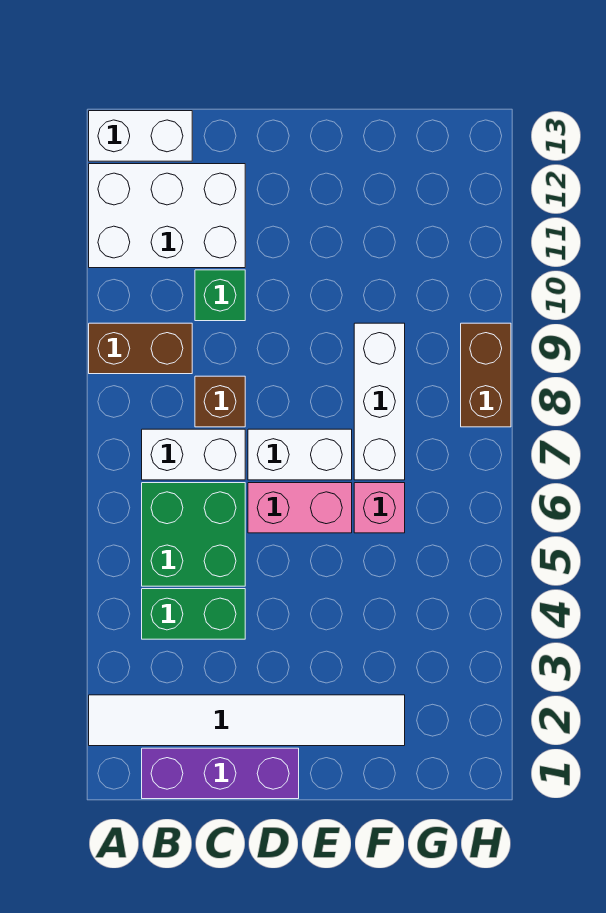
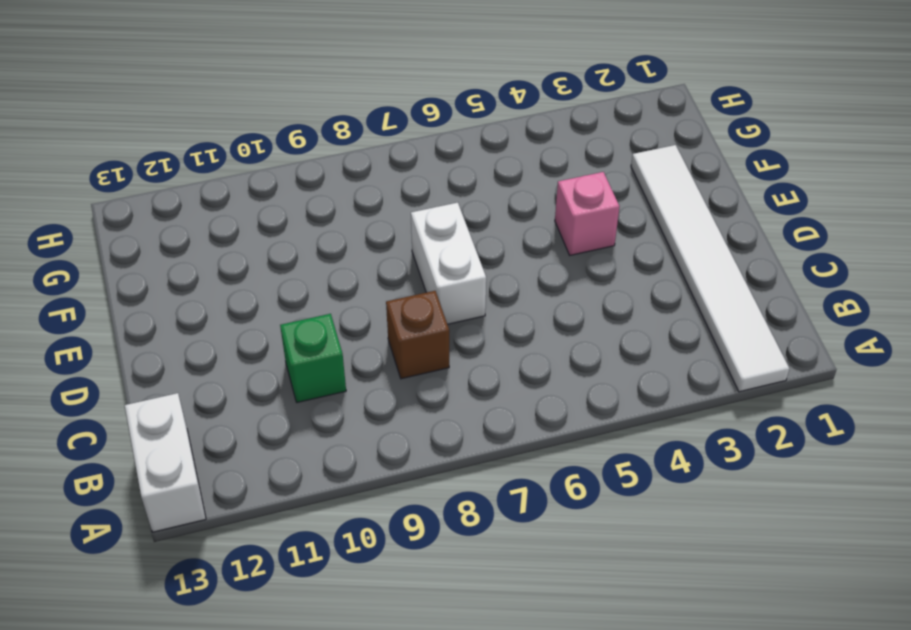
pink brick E4 level 1 -> pink brick F6 level 1
none -> brown brick A9:B9 level 1
none -> white brick A11:C12 level 1
none -> purple brick B1:D1 level 1

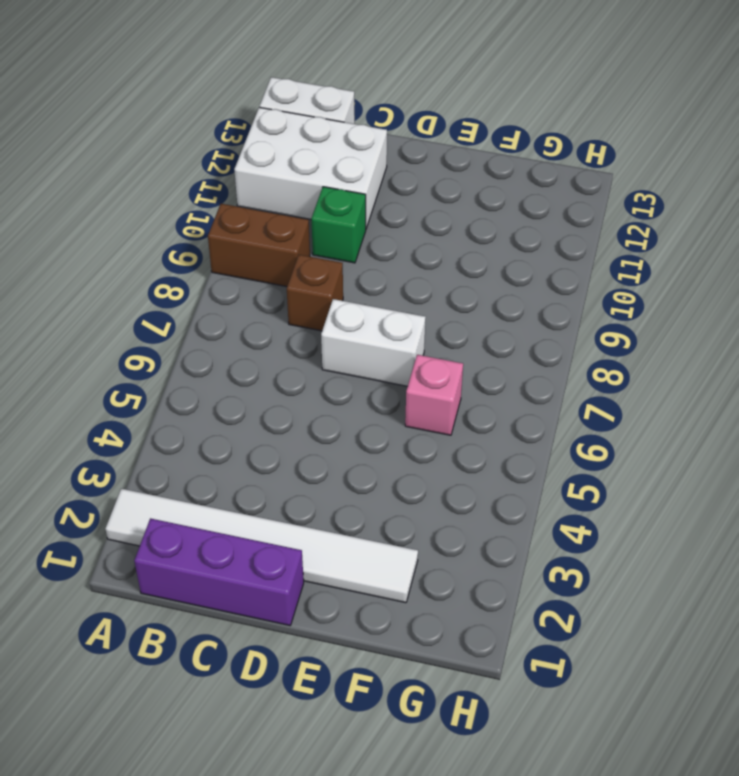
none -> green brick B4:C4 level 1
none -> green brick B5:C6 level 1
none -> white brick B7:C7 level 1

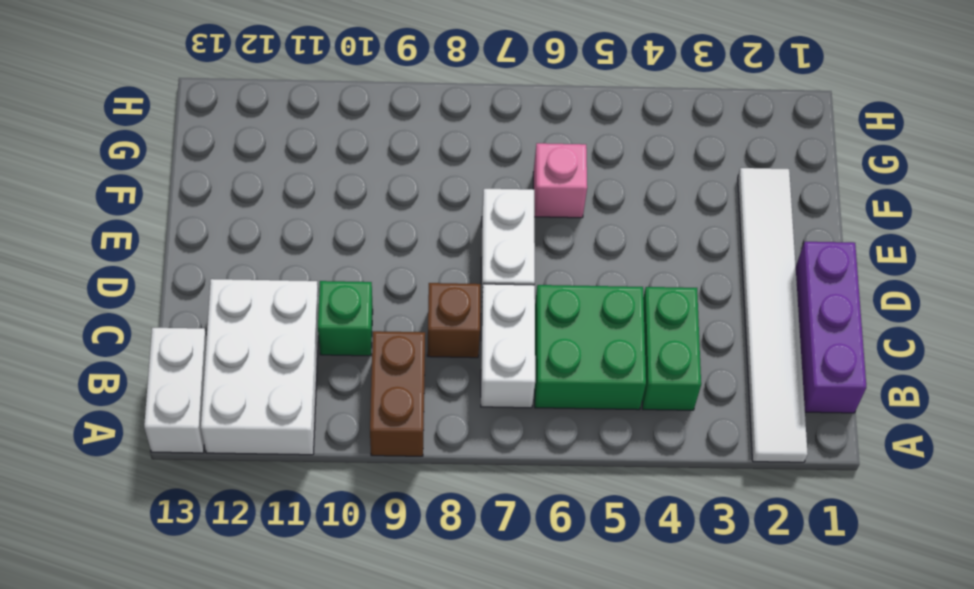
none -> pink brick D6:E6 level 1
none -> white brick F7:F9 level 1
none -> brown brick H8:H9 level 1

